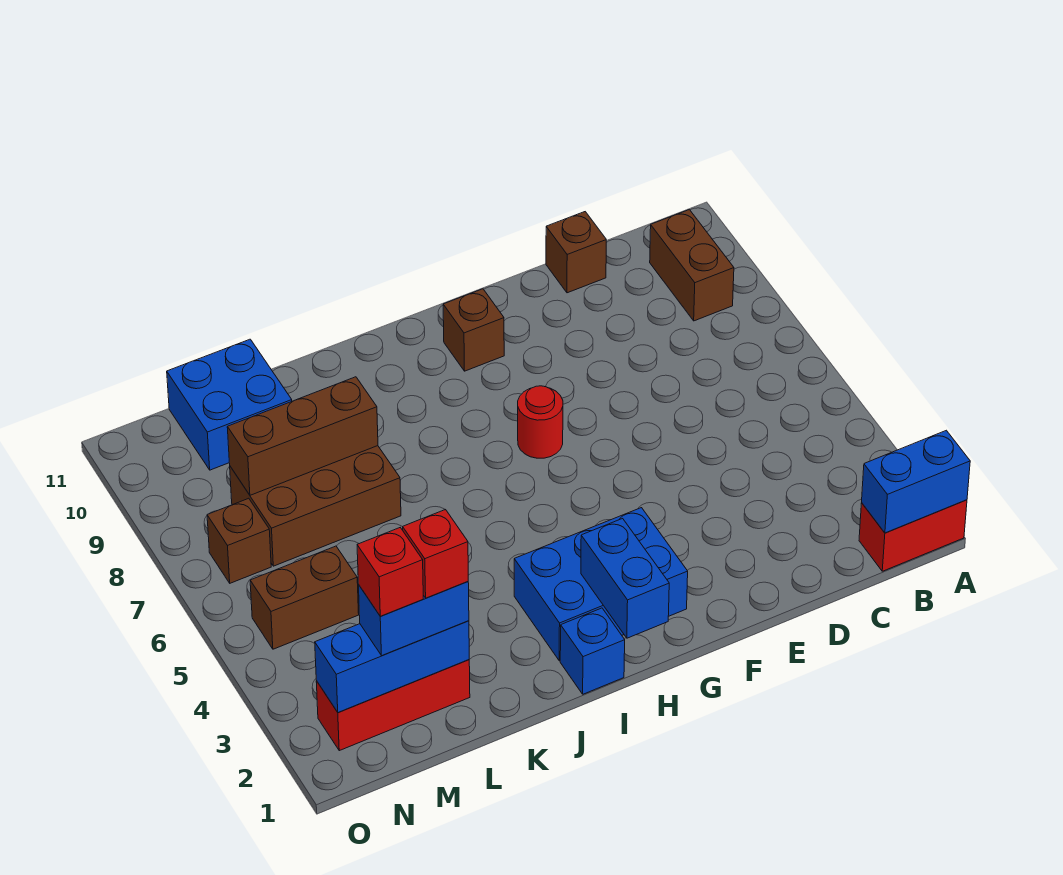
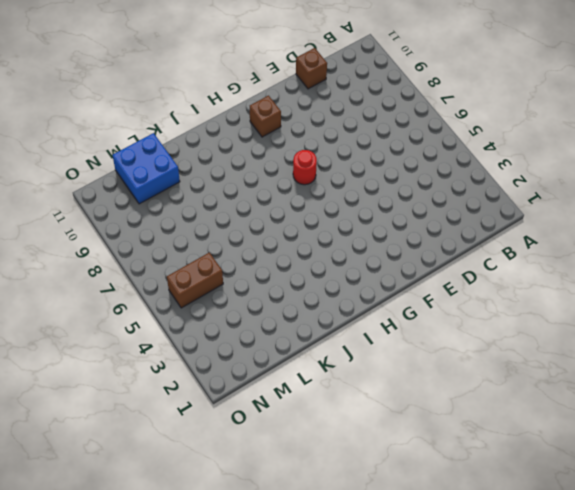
none -> red brick A1:B1 level 1
none -> brown brick B9:B10 level 1
none -> blue brick G2:I3 level 1

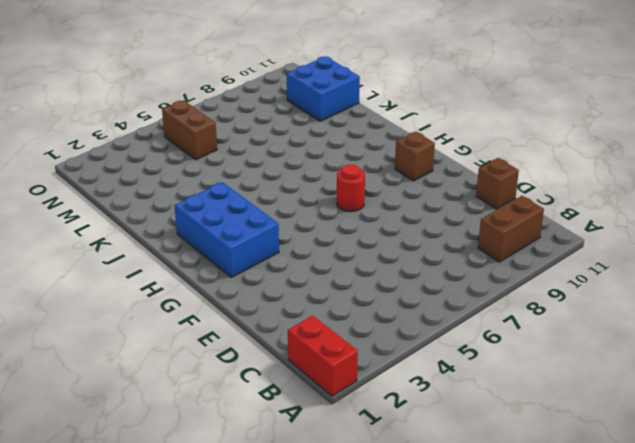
none -> blue brick I1 level 1
none -> brown brick K7:M8 level 1
none -> red brick L2:N2 level 1

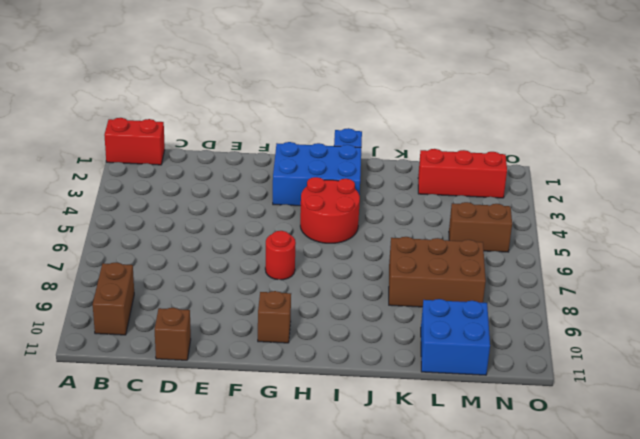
red round brick H4:I5 level 1 -> none
none -> brown brick N7 level 1
none -> blue brick A1:B1 level 2
none -> blue brick H1:H2 level 2

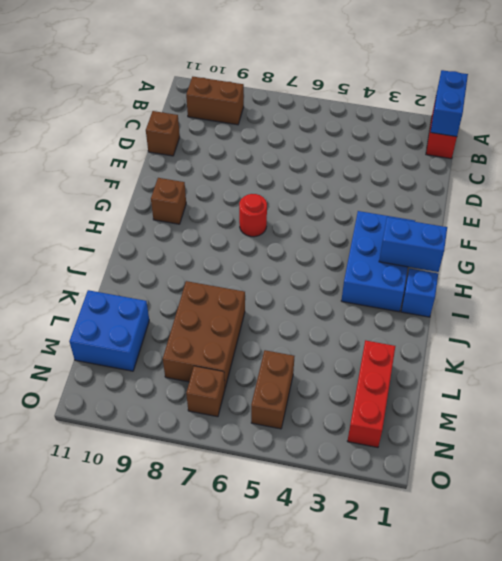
none -> brown brick K8:M8 level 2
none -> blue brick L2:N2 level 2
none -> blue brick L2:M2 level 3

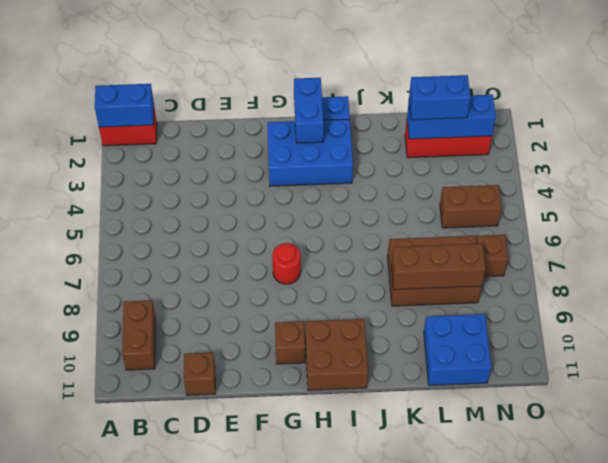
brown brick H10:I11 level 1 -> none
none -> red brick L2 level 4
none -> red brick M2 level 4

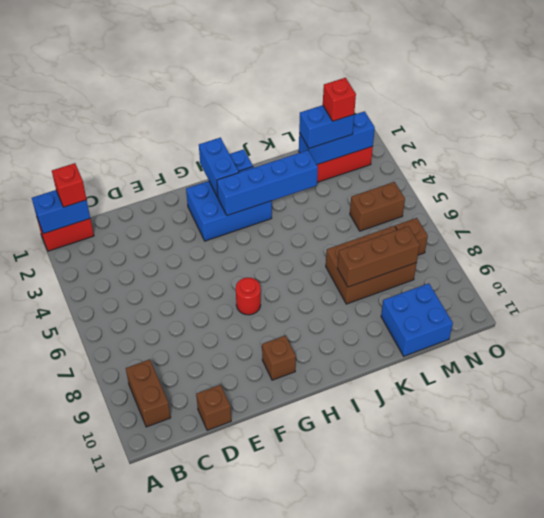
red brick B1 level 3 -> red brick L2 level 4
blue brick H3:K3 level 2 -> none

